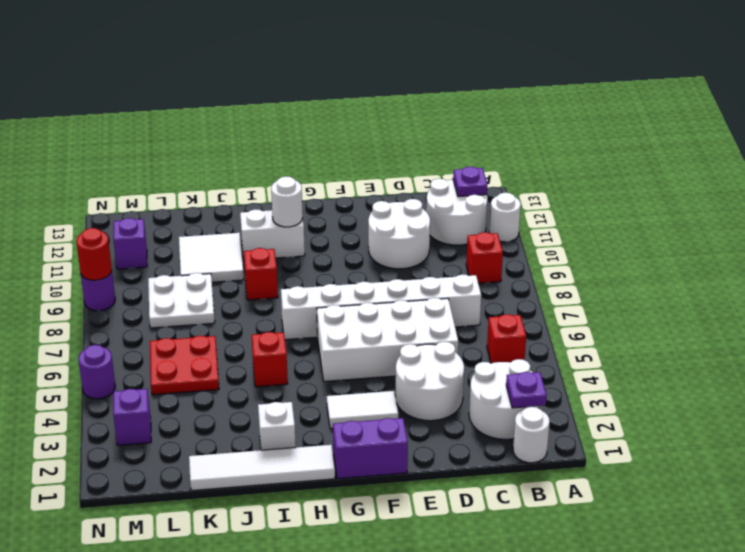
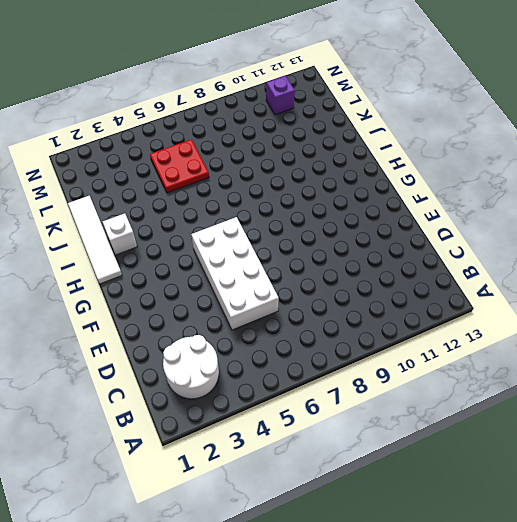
none -> white round brick A11 level 1
none -> white round brick B1 level 1
none -> red brick B5 level 1

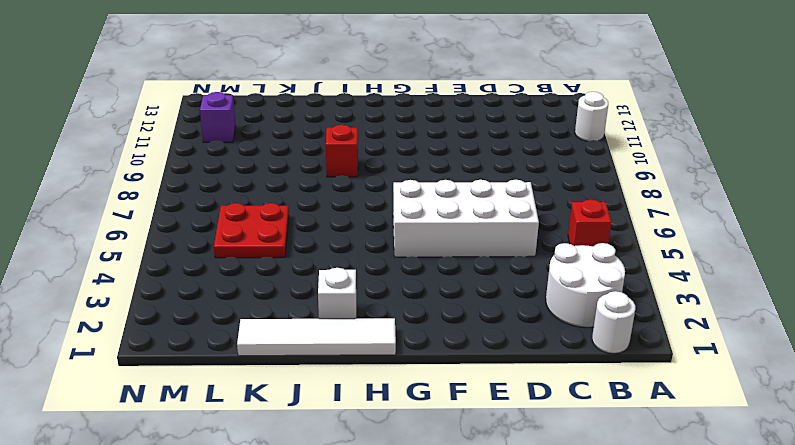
none -> red brick B9 level 1
none -> white round brick B11:C12 level 1
none -> white brick C7:H7 level 1

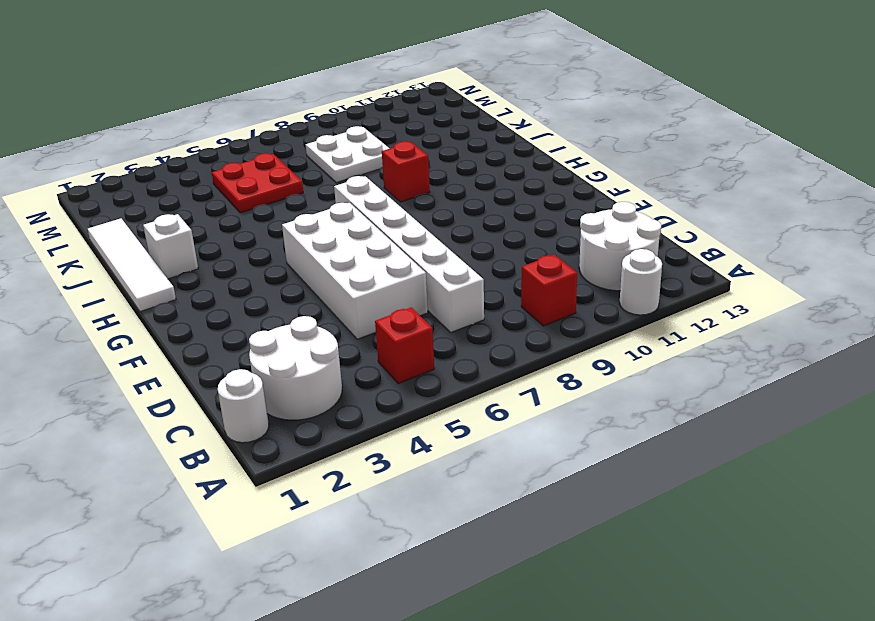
none -> white round brick D3:E4 level 1
none -> white round brick D10:E11 level 1
none -> purple brick F1:G1 level 1

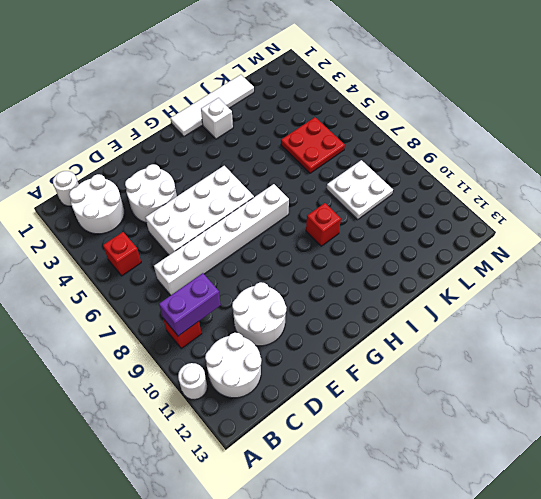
purple brick B9:C9 level 2 -> purple brick F1:G1 level 1
none -> white tile F3:G3 level 1
none -> white brick H11:I11 level 1
none -> red brick I5 level 1

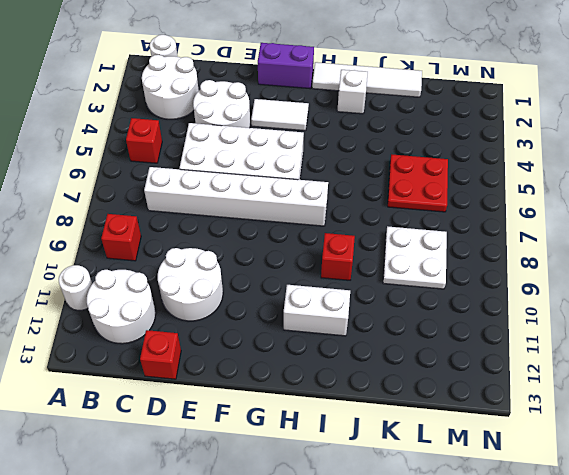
red brick D13 level 1 -> red brick I5 level 1
none -> white tile J10:K11 level 1
none -> purple brick M3 level 1
none -> purple brick M11 level 1

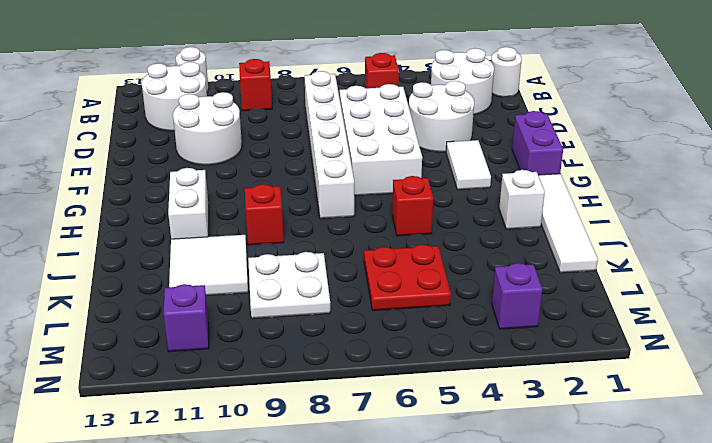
none -> purple round brick N5 level 1
none -> purple round brick N9 level 1
none -> purple plate B2 level 2

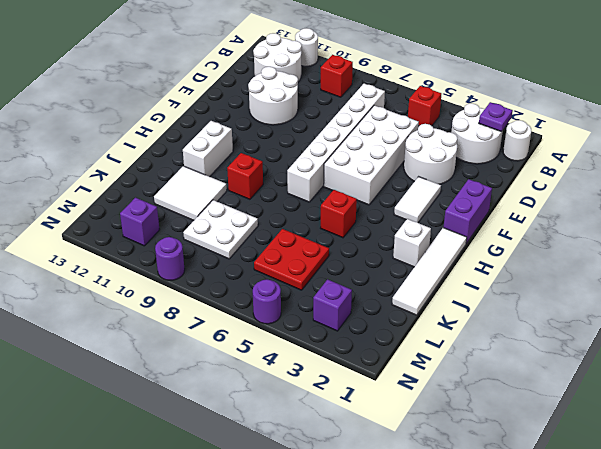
none -> purple plate B12 level 2
none -> white round brick H11 level 2
none -> red round brick N9 level 2

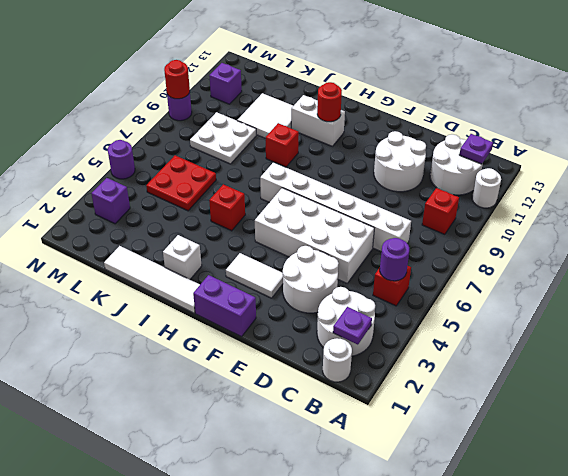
purple round brick B5 level 2 -> none
red round brick H11 level 2 -> white round brick H11 level 2

